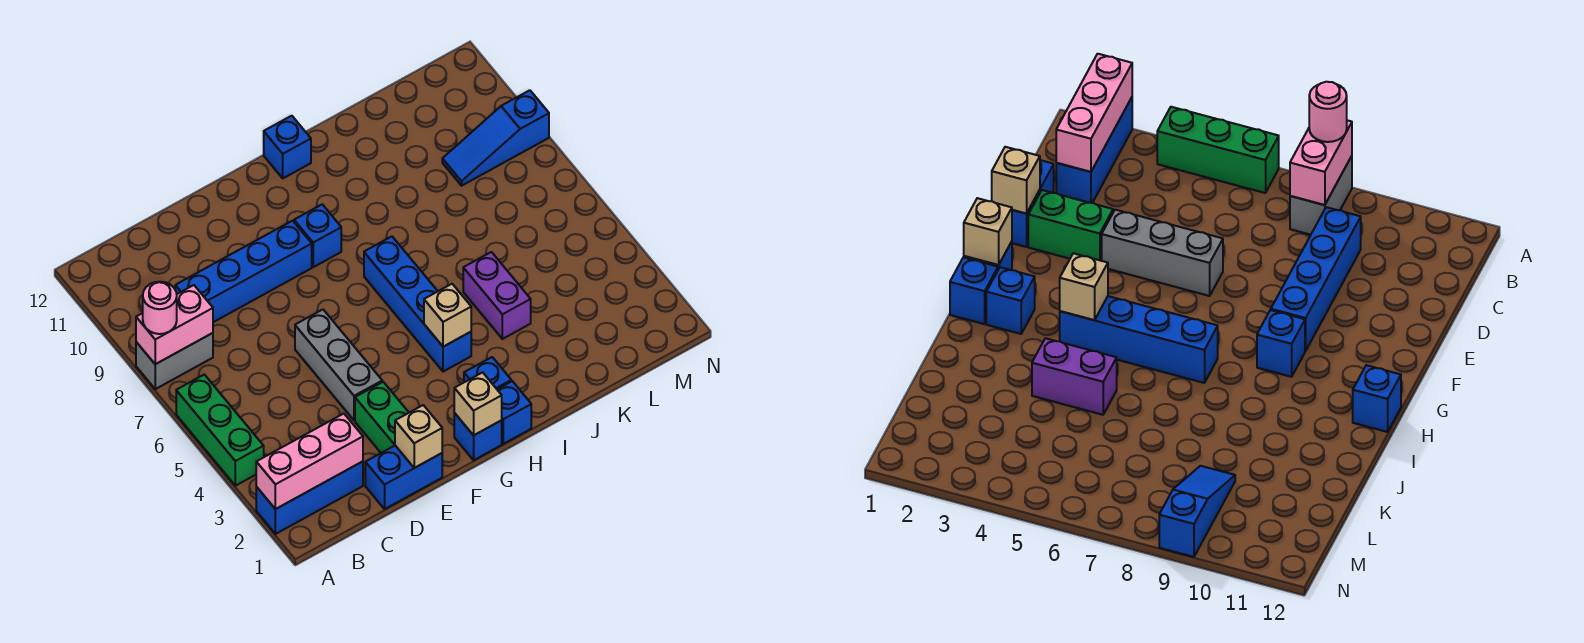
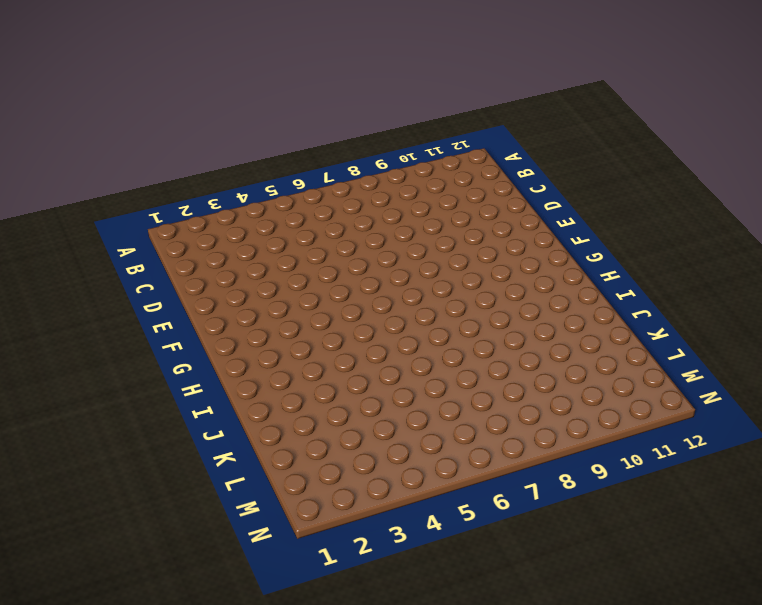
none -> blue brick A2:C2 level 1
none -> green brick A4:A6 level 1
none -> grey brick A8:B8 level 1

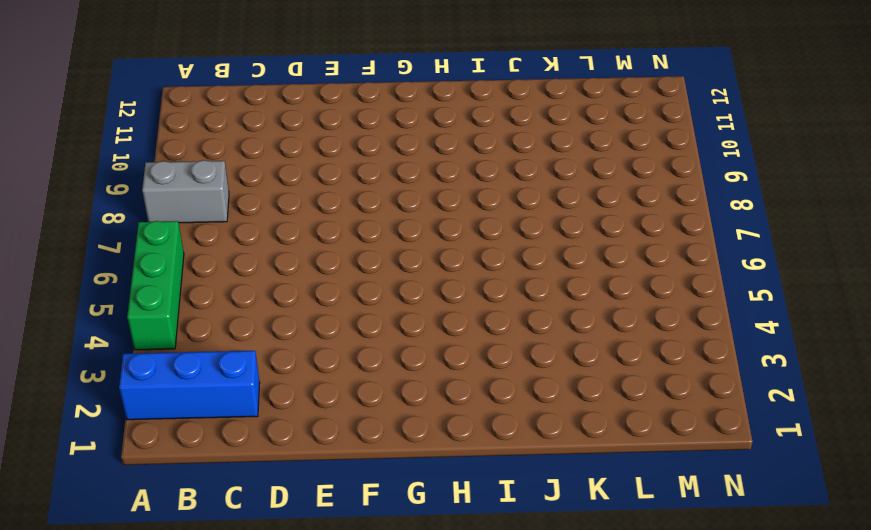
none -> blue brick C9:F9 level 1
none -> blue brick D1:E1 level 1
none -> green brick E2:E3 level 1

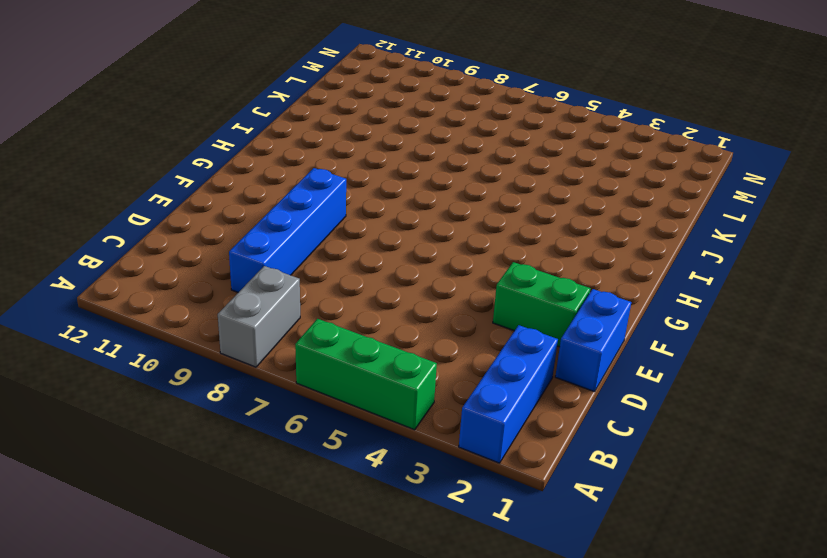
none -> grey brick E4:E6 level 1
none -> blue brick G1 level 1
none -> blue brick G9 level 1

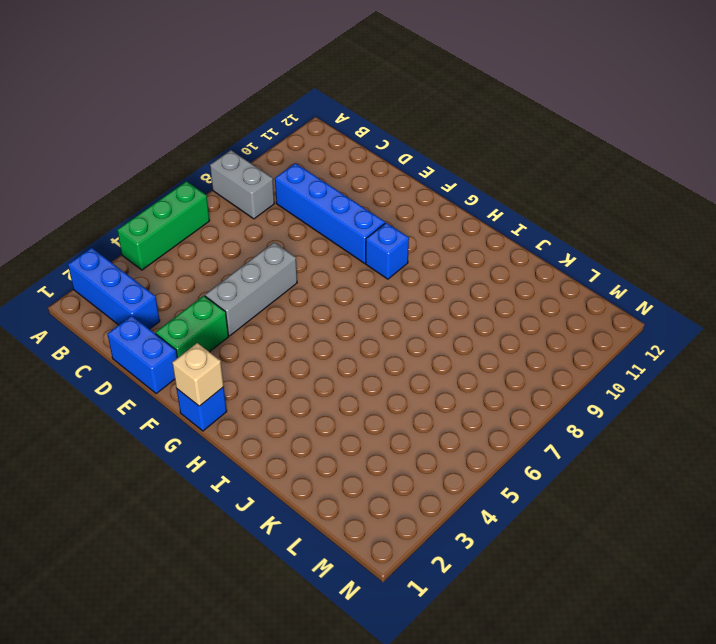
none -> blue brick H1 level 1
none -> blue brick H2 level 1
none -> blue brick H4:H7 level 1

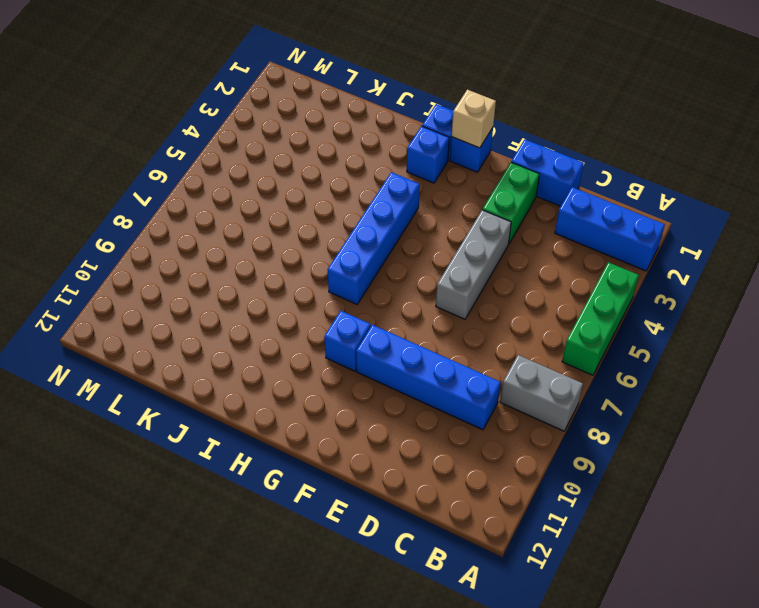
none -> blue brick H12 level 1
none -> purple brick J4:J5 level 1
none -> blue slope L9:N9 level 1 top N

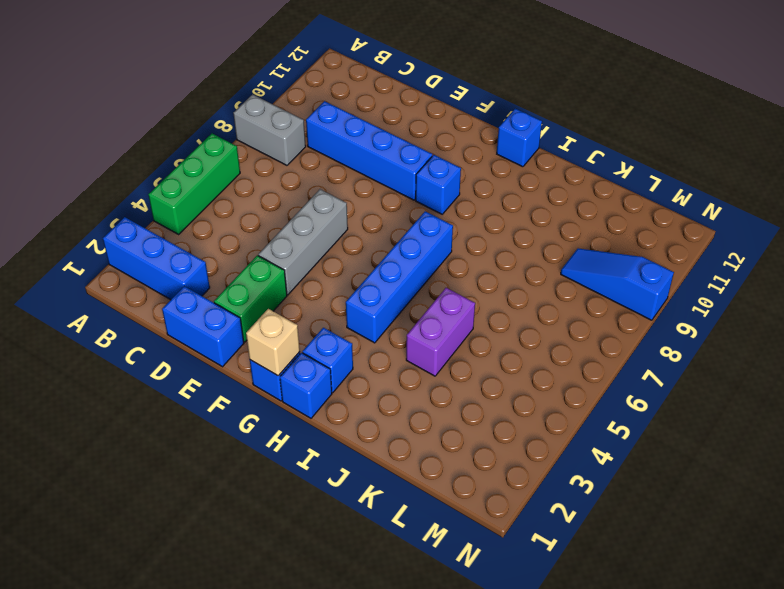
none -> pink brick A2:C2 level 2
none -> pink brick A8:B8 level 2
none -> tan brick E1 level 2

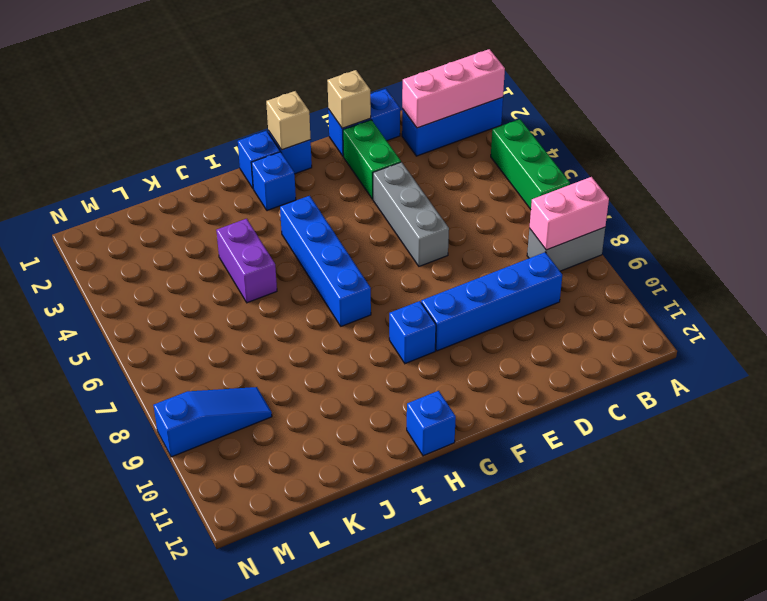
none -> tan brick H4 level 2
none -> pink round brick A8 level 3

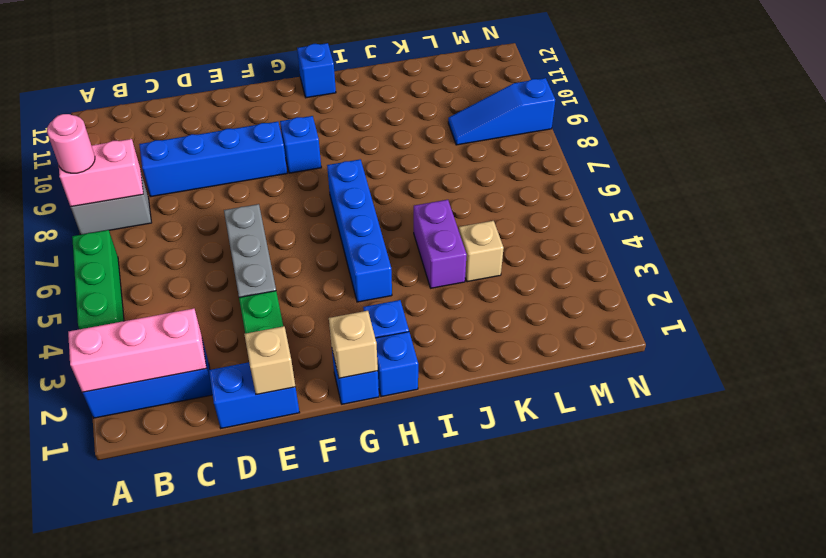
tan brick K4 level 1 -> tan brick H4 level 2

